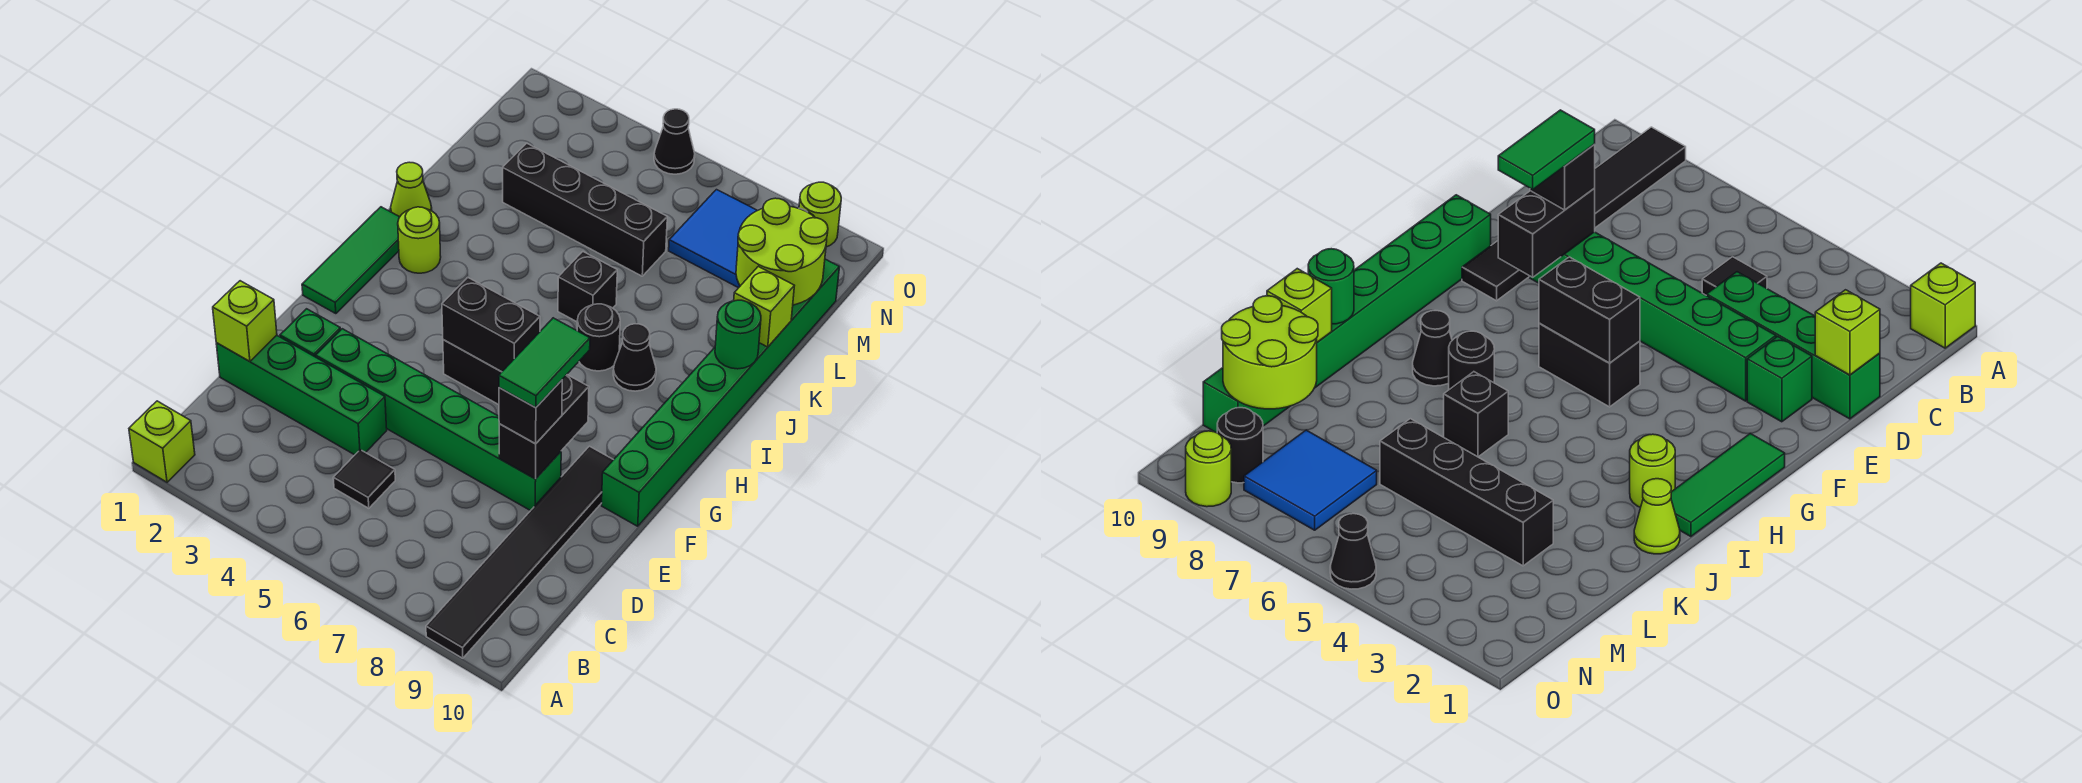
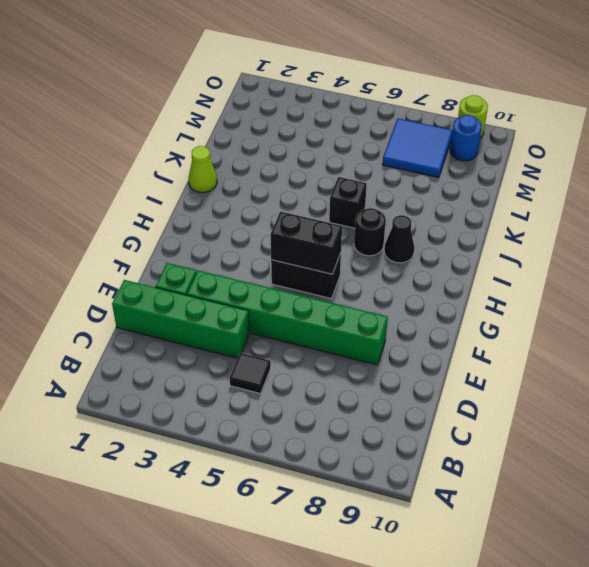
blue round brick N9 level 1 -> black round brick N9 level 1
none -> lime brick A1 level 1
none -> black tile A9:F9 level 1
none -> green brick F10:M10 level 1

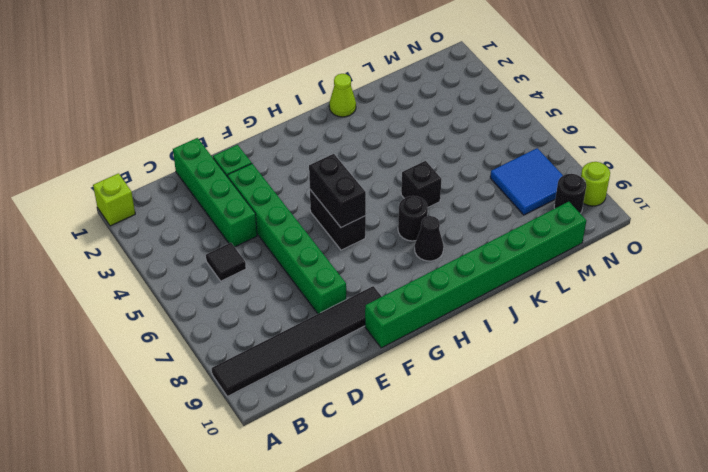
none -> green tile G1:I1 level 1
none -> lime round brick I2 level 1
none -> black brick L3:L6 level 1

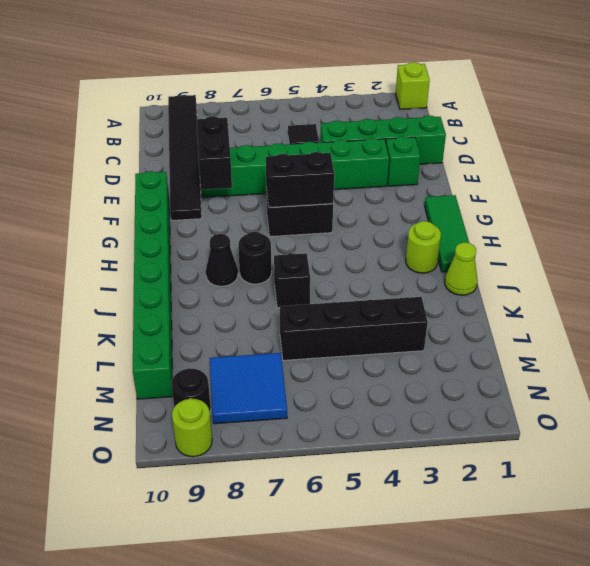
none -> black cone O5 level 1
none -> lime brick D1 level 2
none -> green round brick J10 level 2

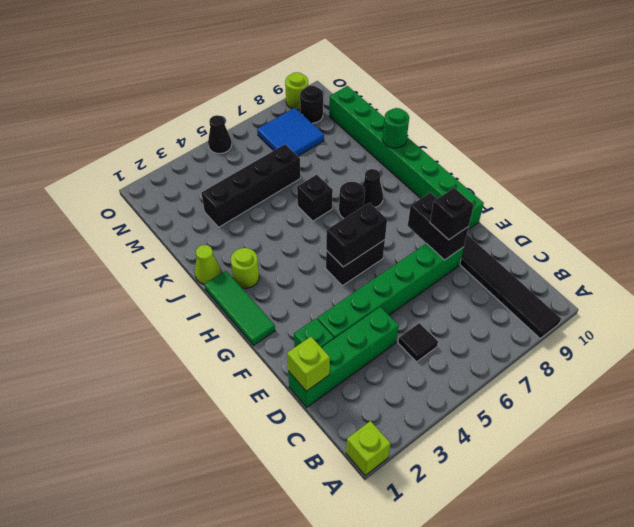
none -> lime brick K10 level 2
none -> lime round brick L9:M10 level 2
none -> green tile E8:F8 level 4

